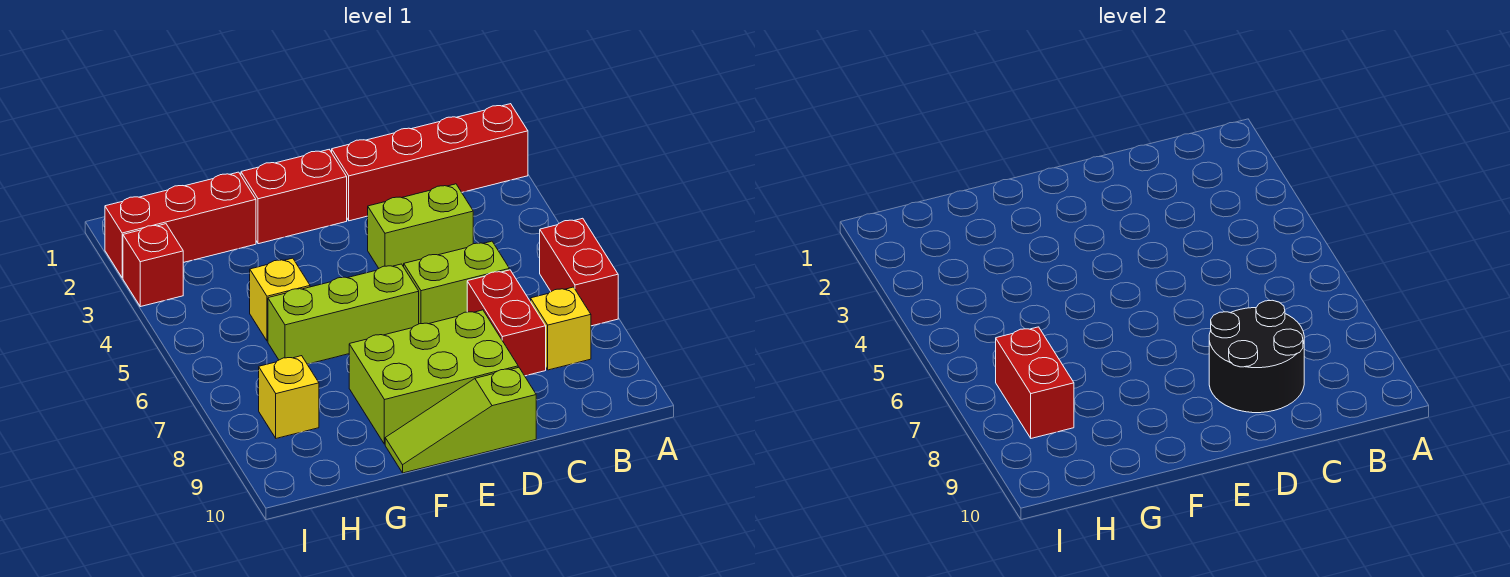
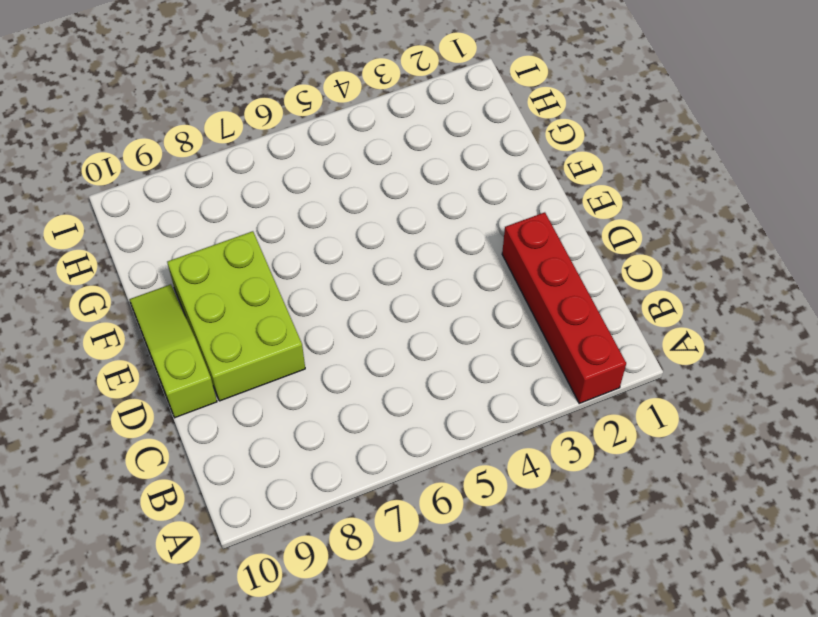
none -> red brick A6:A7 level 1
none -> yellow brick B8 level 1
none -> lime brick C4:D4 level 1

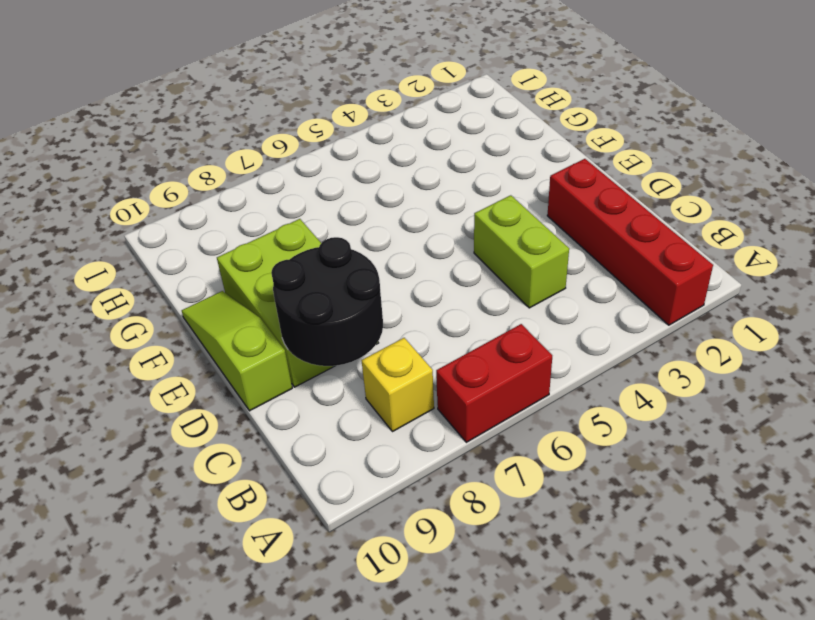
none -> lime brick C6:D6 level 1
none -> red brick C7:C8 level 1
none -> red brick E2:F2 level 1

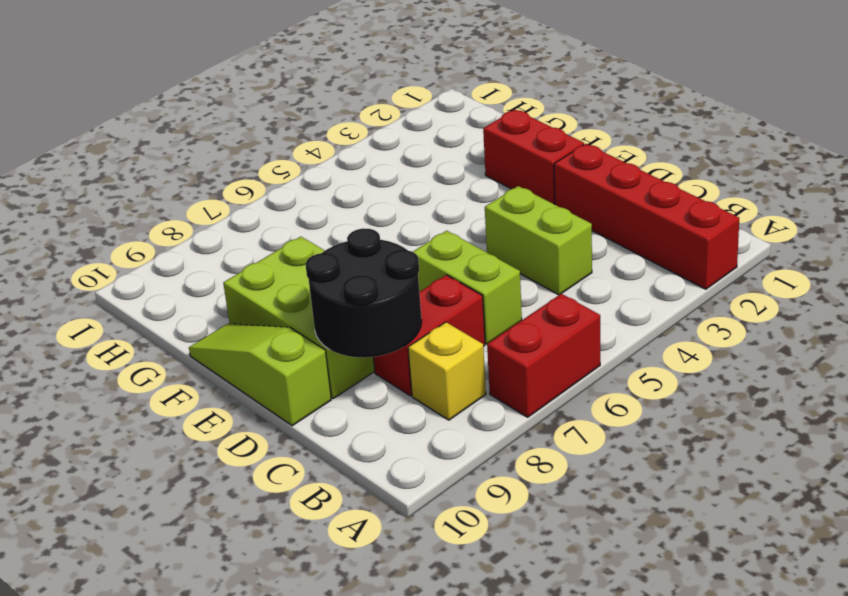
none -> lime brick E6:G6 level 1
none -> red brick G2:I2 level 1
none -> yellow brick G5 level 1

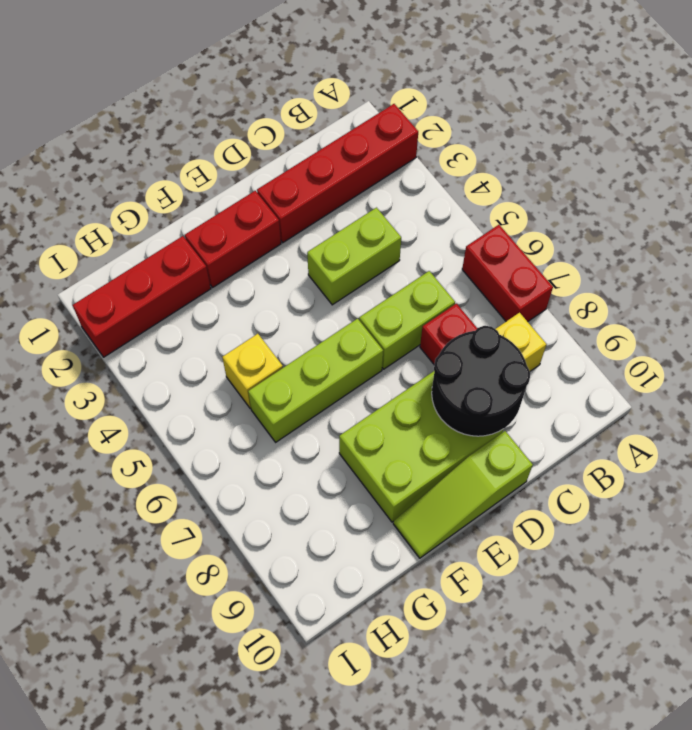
none -> yellow brick H8 level 1
none -> red brick I3 level 1
none -> red brick H7:H8 level 2

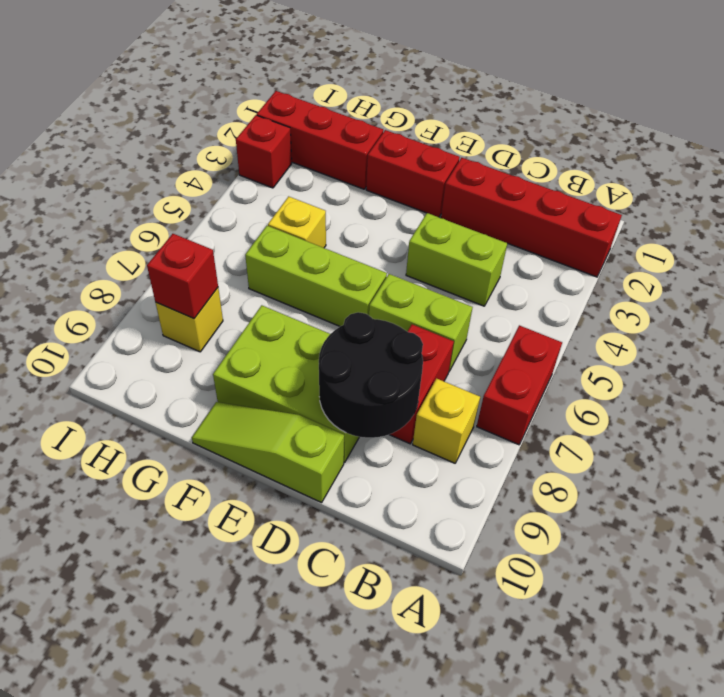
red brick H8 level 2 -> red brick H7:H8 level 2

